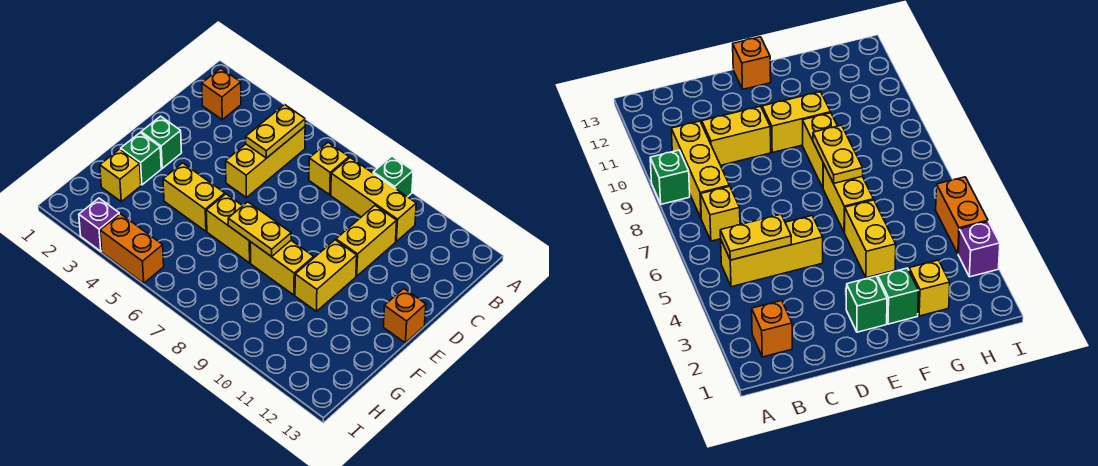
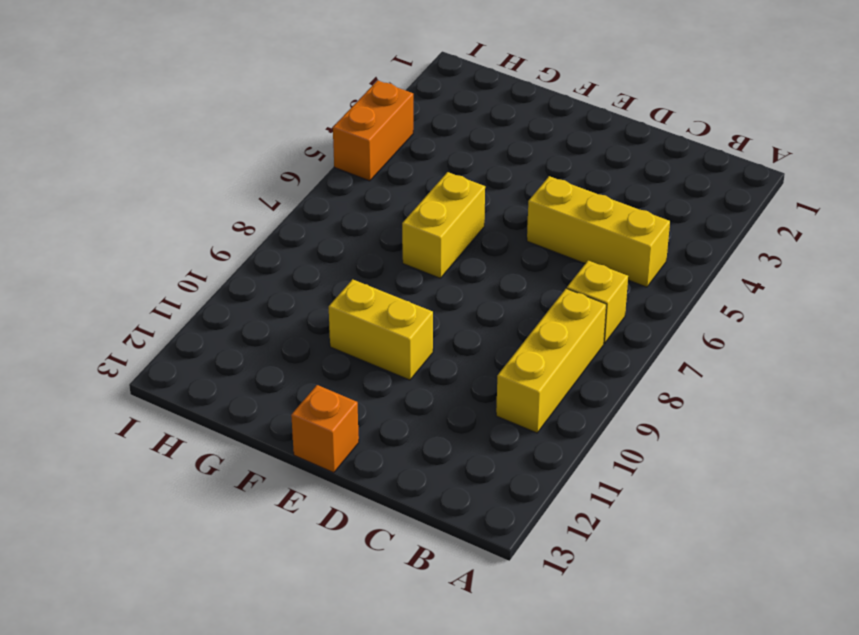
none -> green brick A9 level 1
none -> orange brick B2 level 1
none -> yellow brick C10:D10 level 1

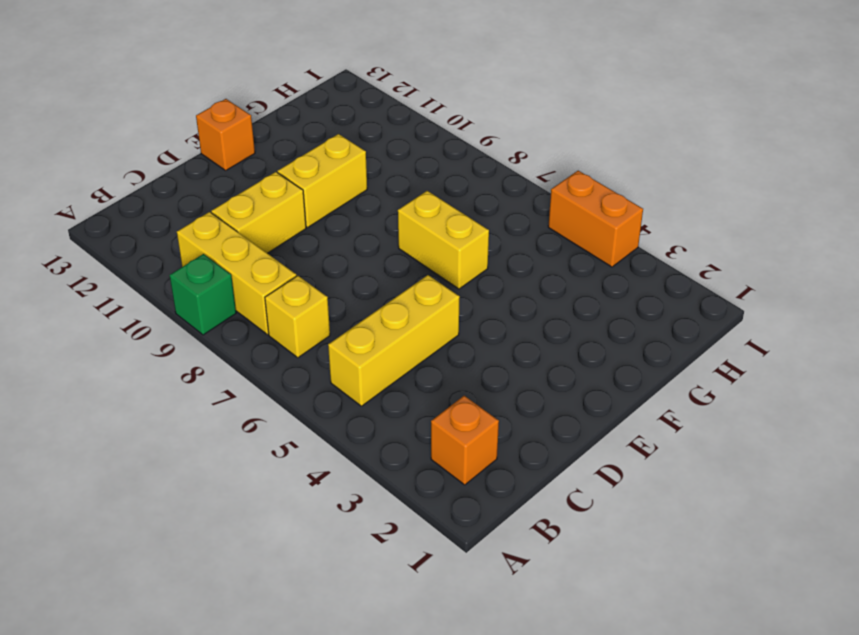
none -> green brick E2 level 1
none -> green brick F2 level 1
none -> yellow brick F4:F5 level 1

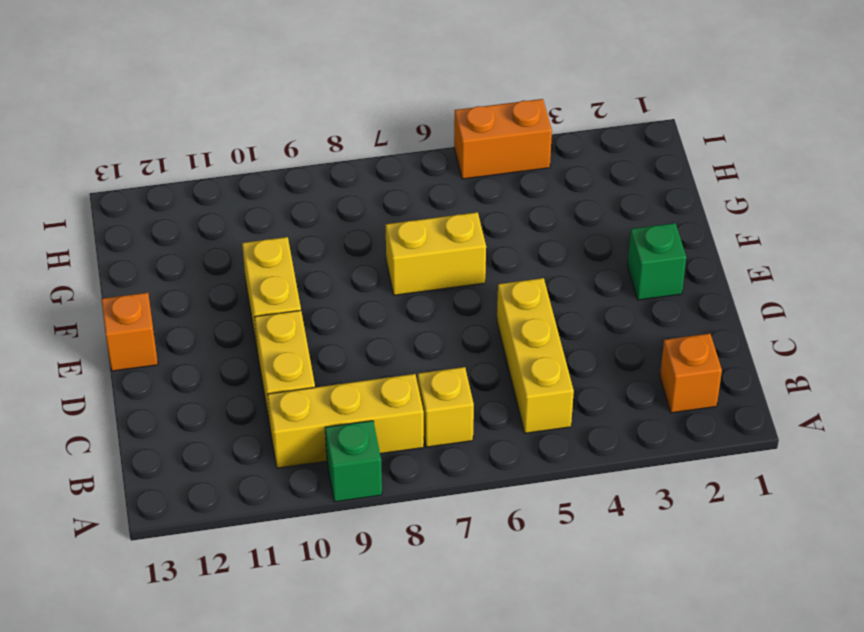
none -> green brick F2 level 1
none -> yellow brick F4:F5 level 1
none -> yellow brick F8:F9 level 1

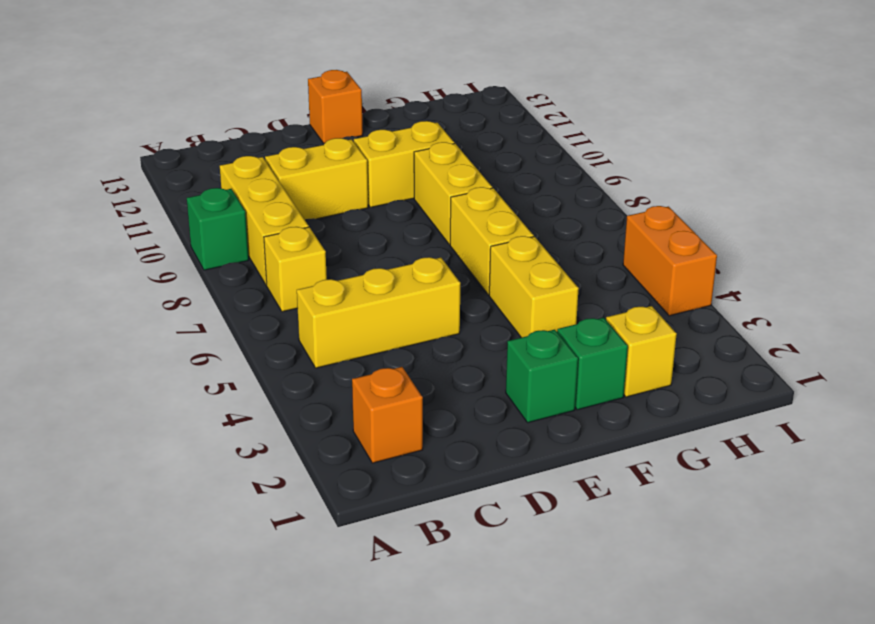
none -> purple brick I3 level 1
none -> yellow plate B5:C5 level 2
none -> yellow plate F7:F8 level 2

